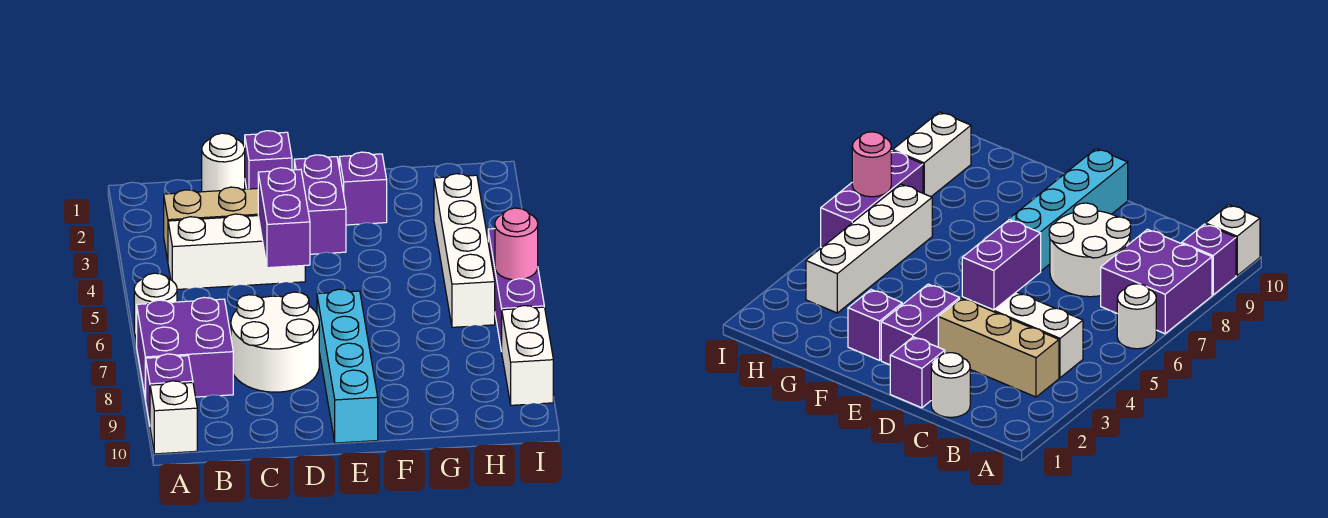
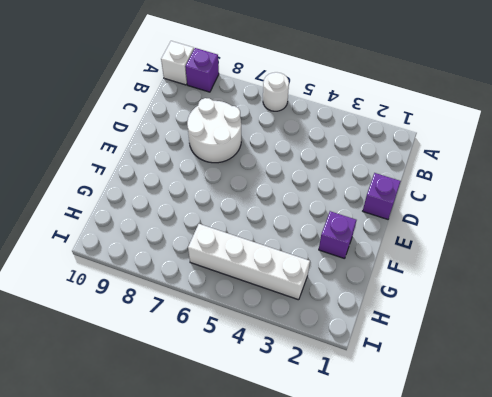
none -> purple brick A7:B8 level 1
none -> tan brick B3:D3 level 1
none -> white brick B4:D4 level 1

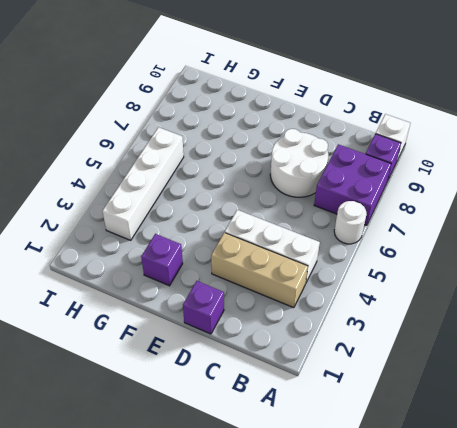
none -> white round brick C1 level 1
none -> purple brick E2:E3 level 1
none -> cyan brick E7:E10 level 1

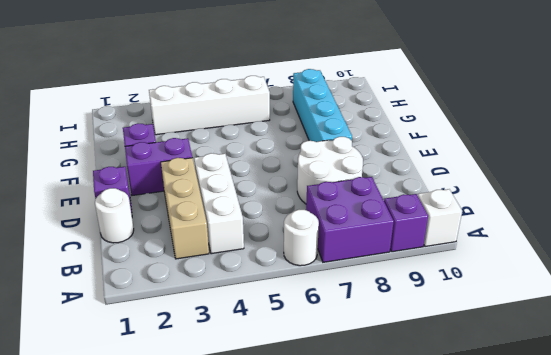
cyan brick E8:H8 level 1 -> cyan brick E7:E10 level 1
none -> purple brick I5:I7 level 1
none -> white brick I8:I9 level 1
none -> purple brick D4:D5 level 2

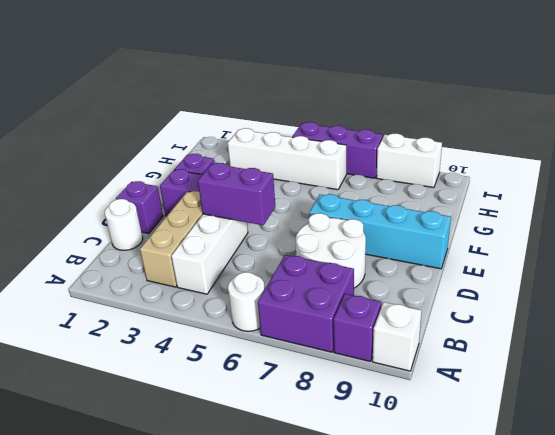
none -> pink round brick I6 level 2

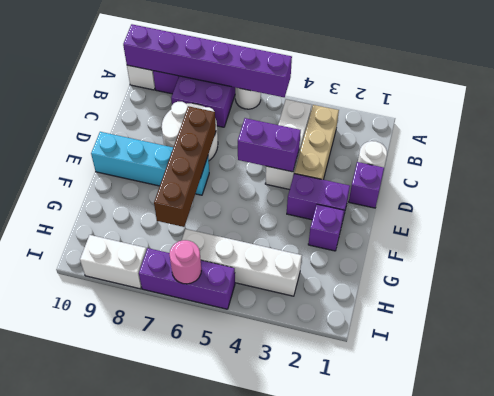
purple brick A5:A10 level 2 -> none
brown brick D7:G7 level 2 -> none

